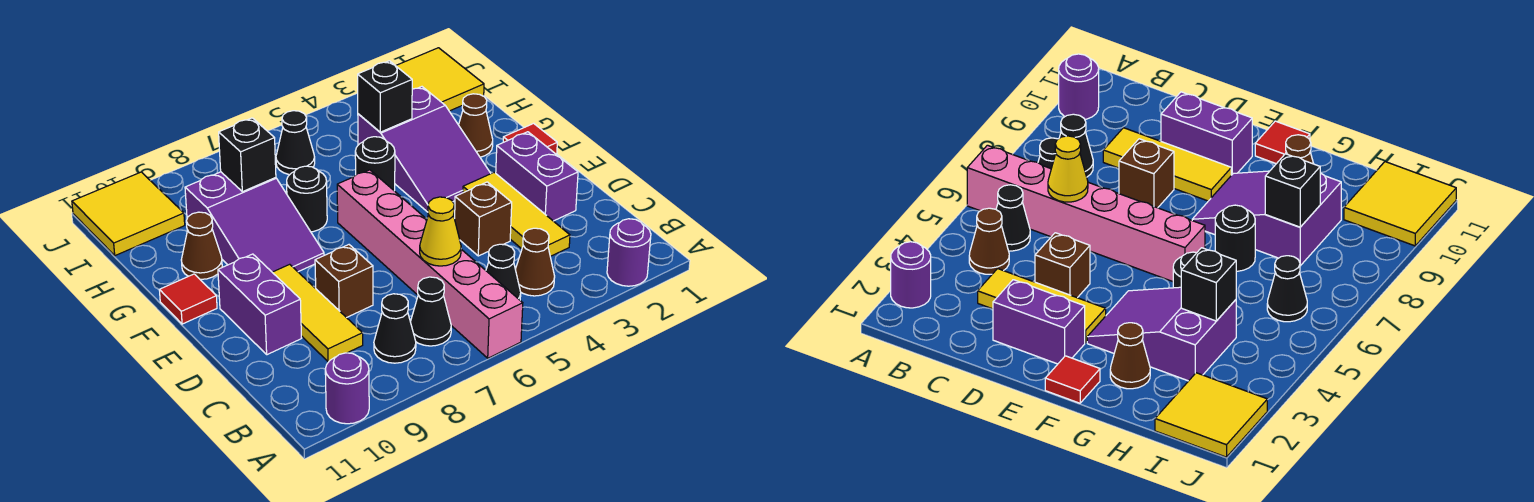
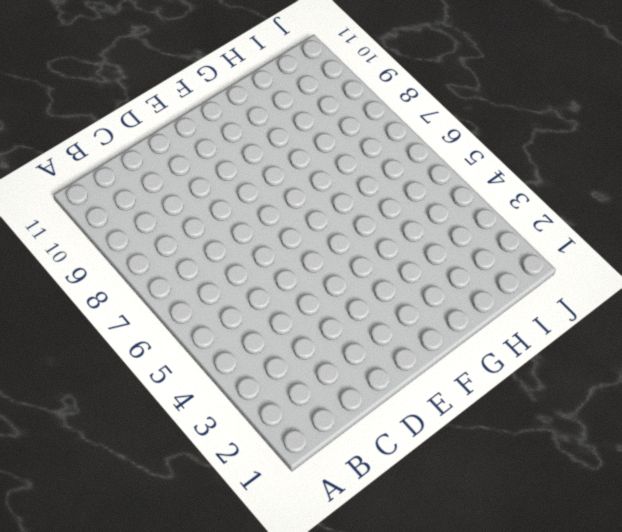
none -> purple round brick A2 level 1
none -> pink brick A6:F6 level 1
none -> purple round brick A10 level 1

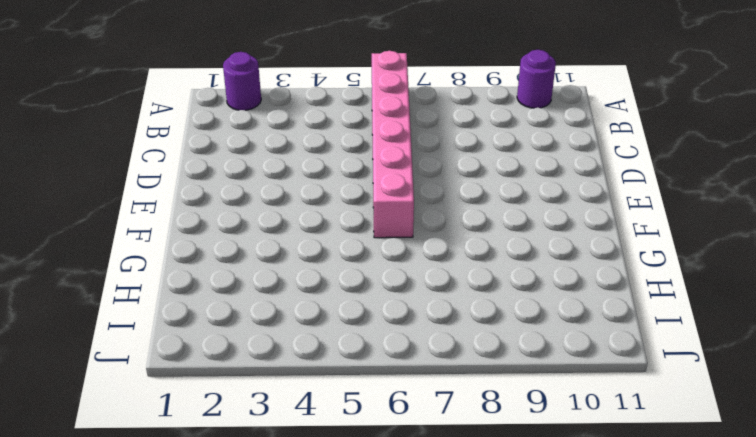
none -> brown cone B4 level 1
none -> black cone B5 level 1
none -> black cone B7 level 1

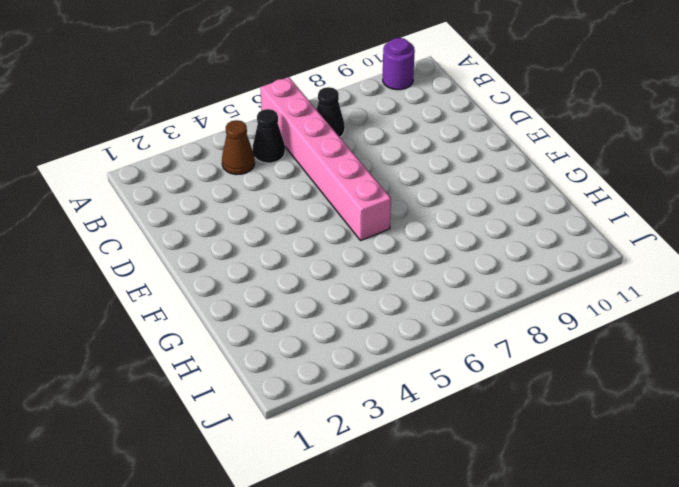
none -> purple round brick A2 level 1
none -> black cone B8 level 1
none -> yellow tile C3:E3 level 1

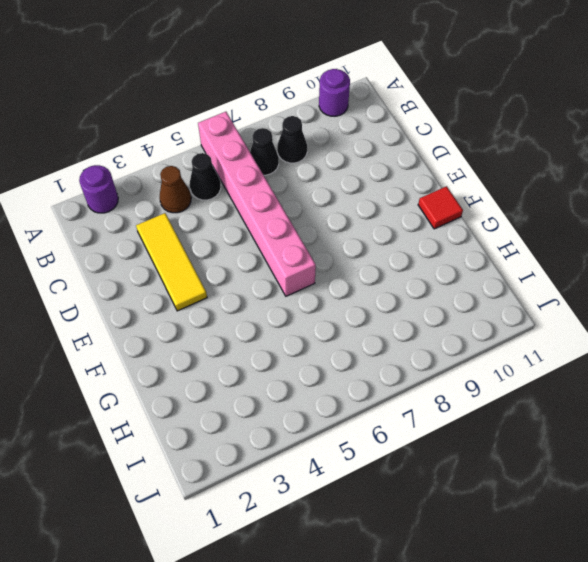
none -> yellow tile C9:E9 level 1
none -> purple brick D2:E2 level 1
none -> brown brick D4 level 1

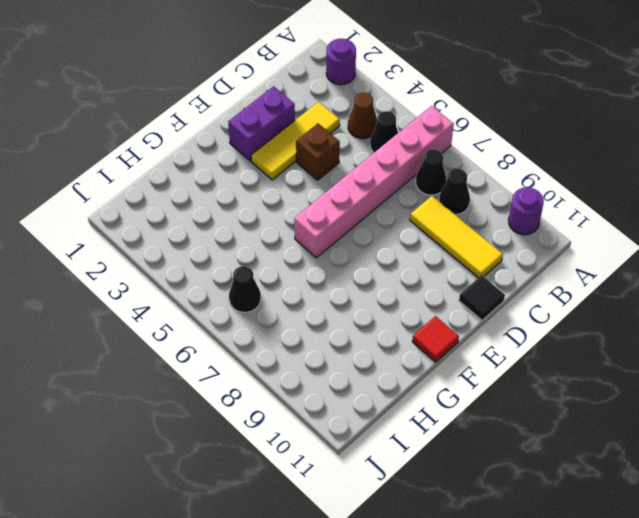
yellow tile C8:C10 level 1 -> yellow tile C9:E9 level 1
black tile D11 level 1 -> none
none -> brown brick D8 level 1
none -> purple brick D10:E10 level 1
none -> red tile F1 level 1

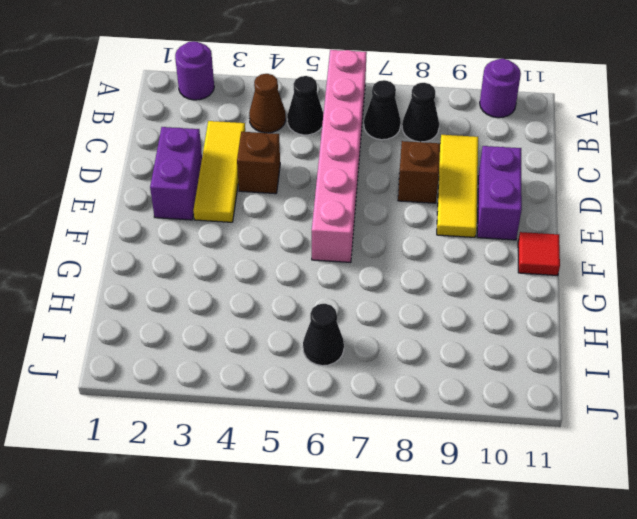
none -> red tile F1 level 1
none -> purple slope F3:H4 level 1 top H
none -> purple slope F8:H9 level 1 top H

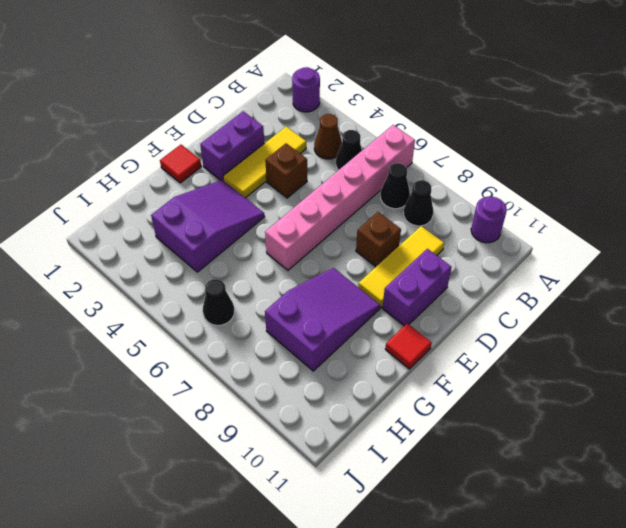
none -> brown cone G2 level 1
none -> black round brick G5 level 1
none -> black round brick G7 level 1

